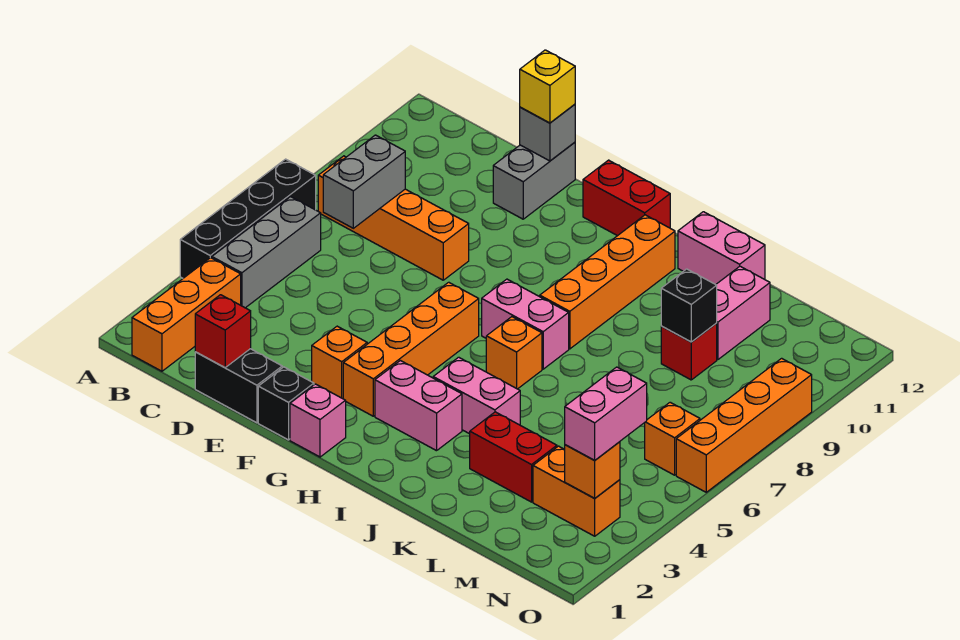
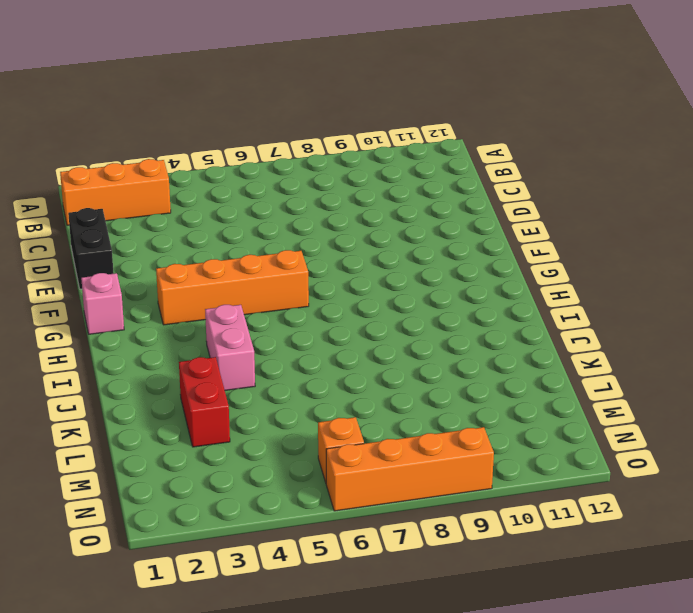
none -> black brick A4:A7 level 1
none -> grey brick B4:B6 level 1
none -> orange brick B8:E8 level 1
none -> grey brick E11:E12 level 1

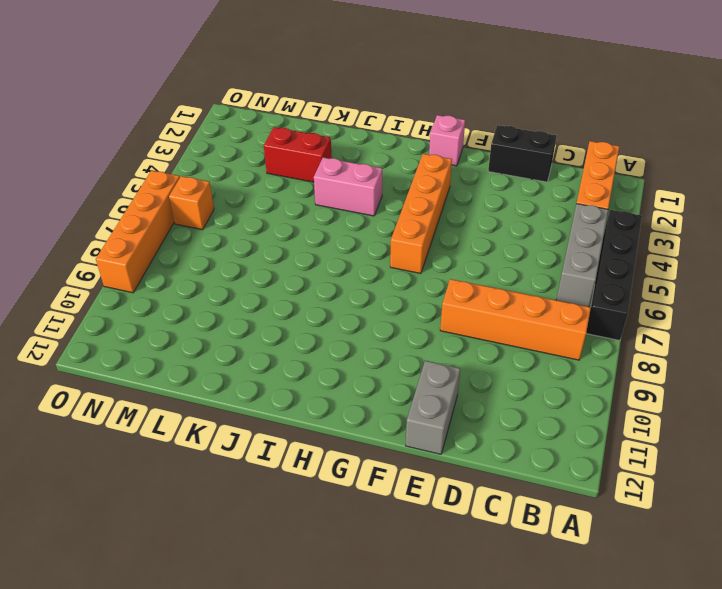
none -> black brick F1 level 1
none -> orange brick F3 level 1
none -> red brick G12:H12 level 1
none -> pink brick H3:I3 level 1

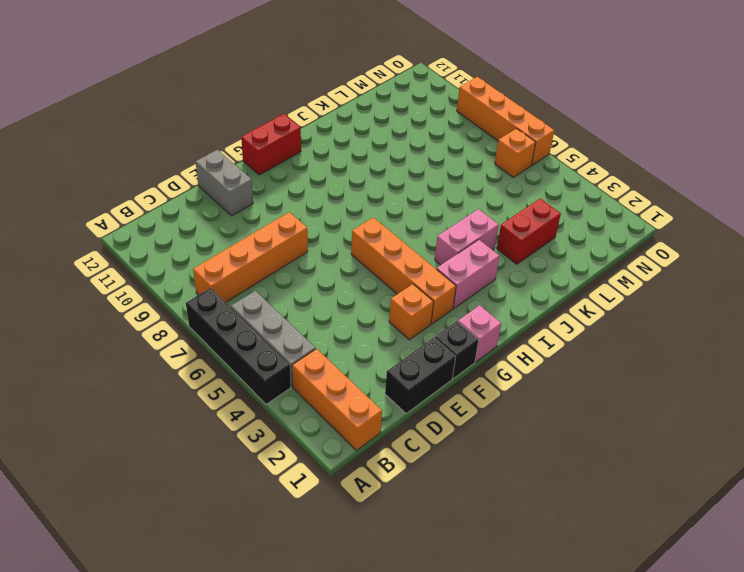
none -> pink brick H7:I7 level 1
none -> orange brick I6 level 1
none -> orange brick I8:I11 level 1
none -> pink brick J12:K12 level 1

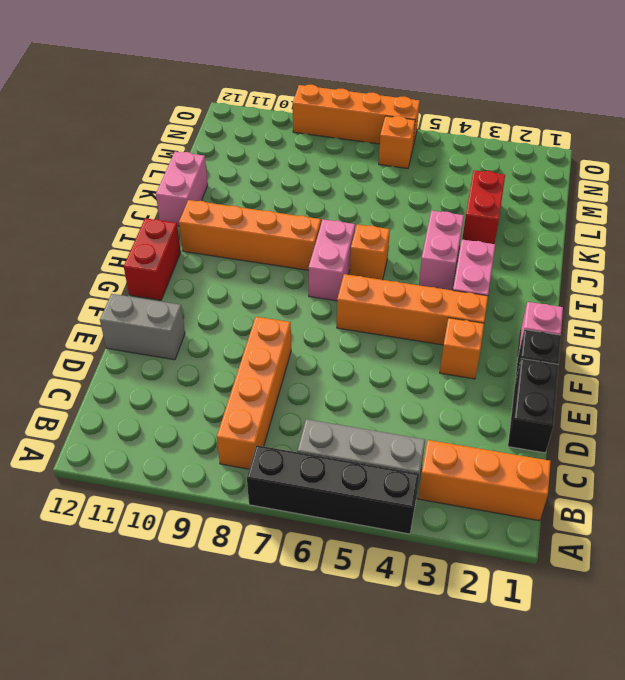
none -> red brick L9 level 1
none -> pink brick L10:L11 level 1
none -> orange brick M3:N3 level 1
none -> grey brick C7:C8 level 2

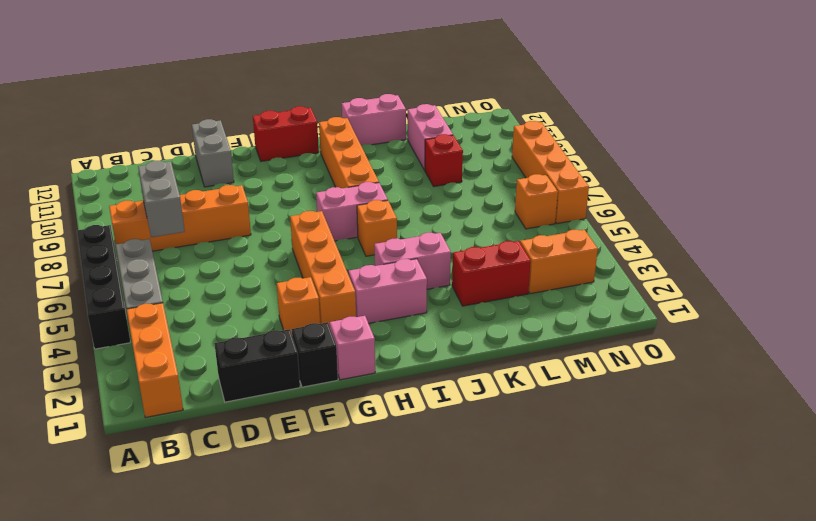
none -> red brick D1 level 2
none -> grey brick E12 level 2
none -> black brick L9 level 2
none -> orange brick N3 level 2

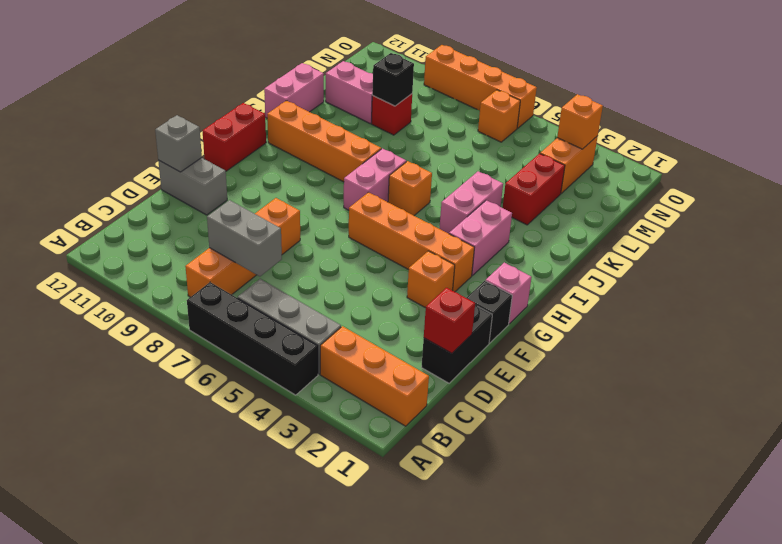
none -> yellow brick E12 level 3
none -> pink brick N3:N4 level 3

